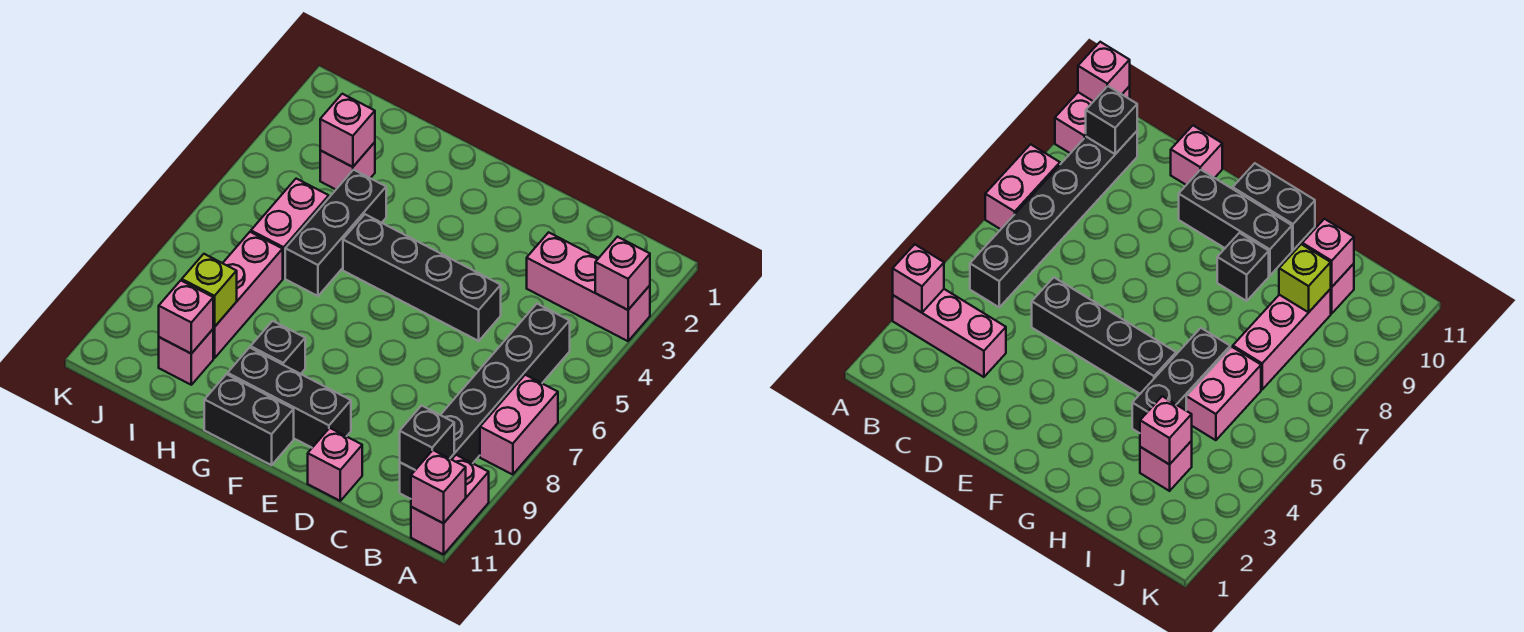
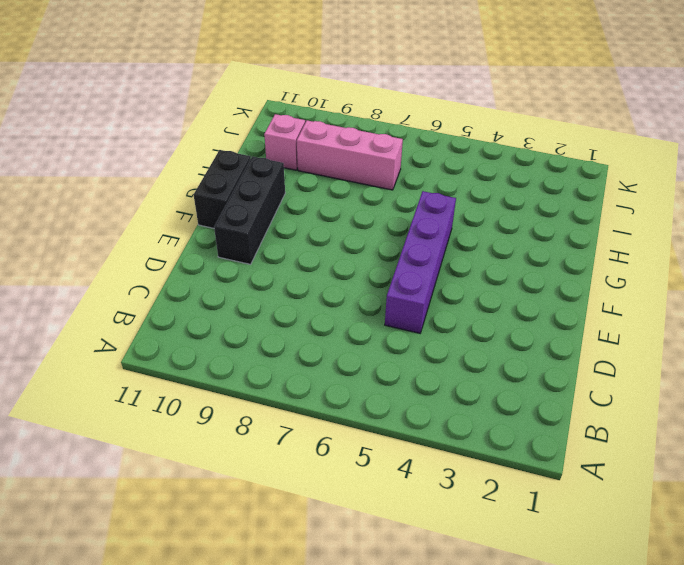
purple brick D5:G5 level 1 -> black brick D5:G5 level 1
none -> pink brick A3:C3 level 1
none -> pink brick A7:A8 level 1
none -> pink brick A10:A11 level 1

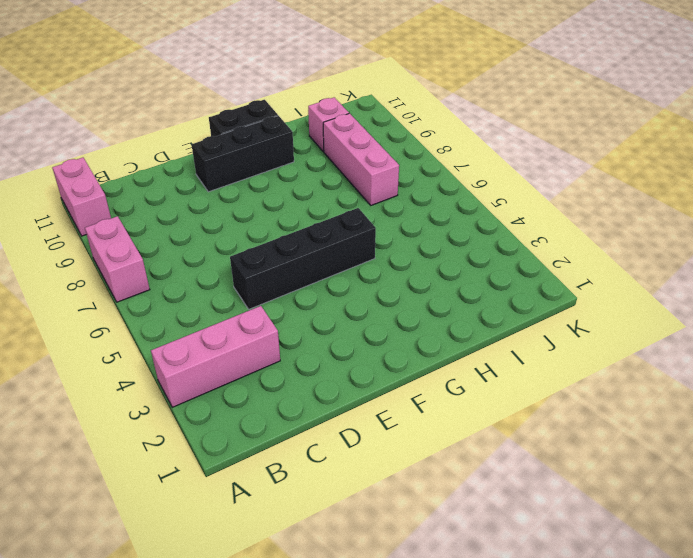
none -> black brick B5:B10 level 1
none -> pink brick D11 level 1
none -> black brick G9 level 1

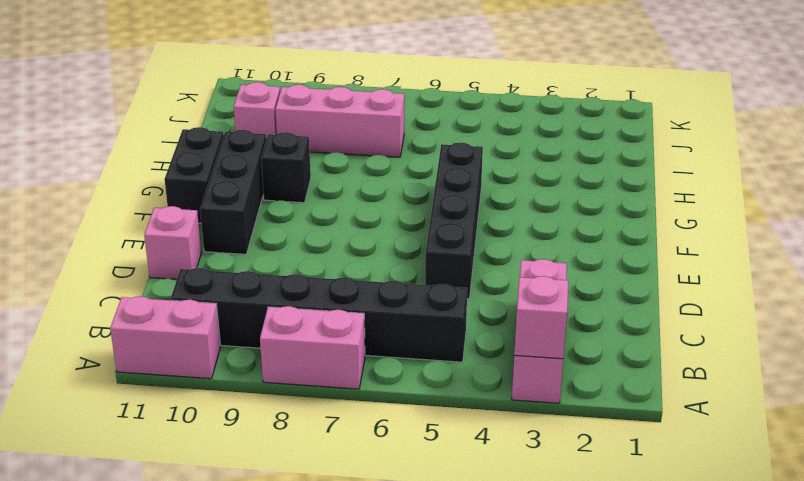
none -> black brick H4:H6 level 1
none -> pink brick I3 level 1
none -> pink brick I5:I6 level 1

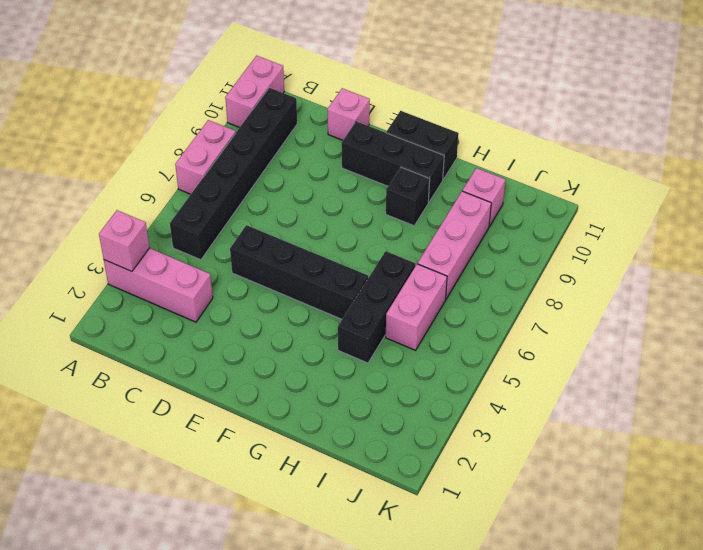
none -> pink brick I3 level 1
none -> pink brick A11 level 2
none -> black brick B10 level 2

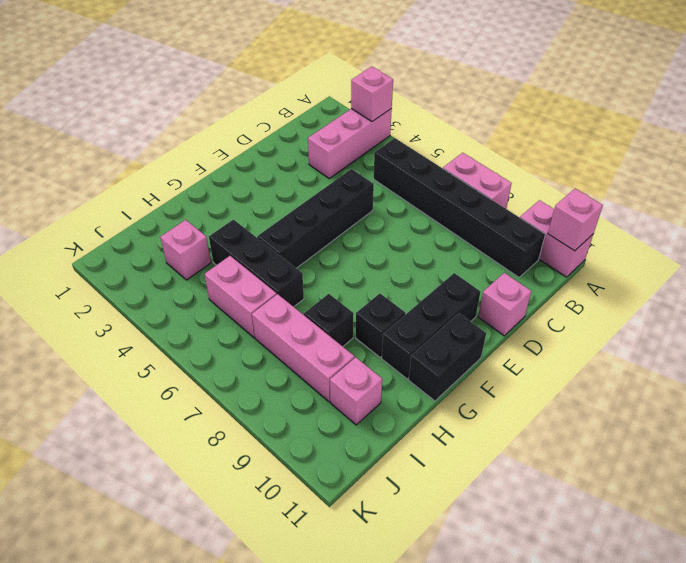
black brick H8 level 1 -> black brick B10 level 2
none -> pink brick I3 level 2
none -> lime brick I9 level 2
none -> pink brick I10 level 2

